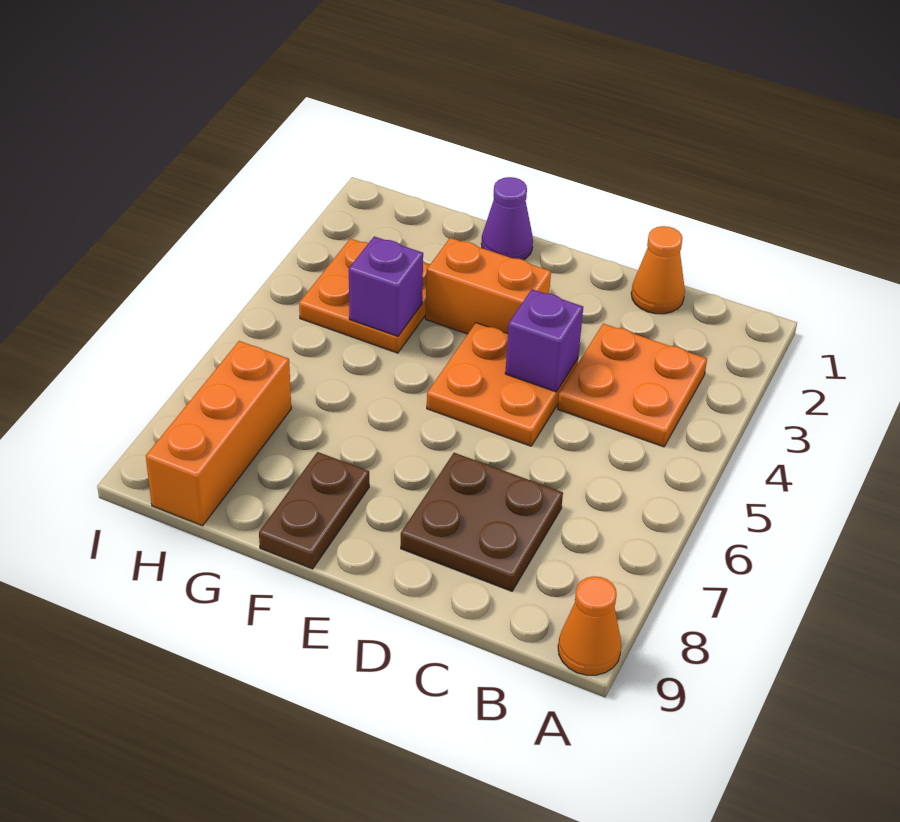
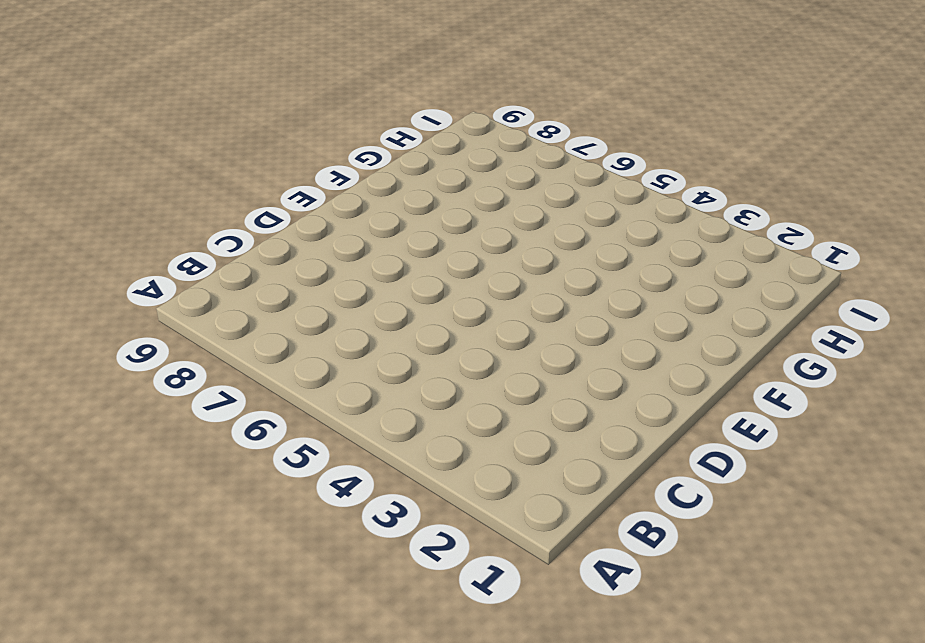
none -> orange cone A9 level 1
none -> orange plate B3:C4 level 1
none -> orange cone C1 level 1

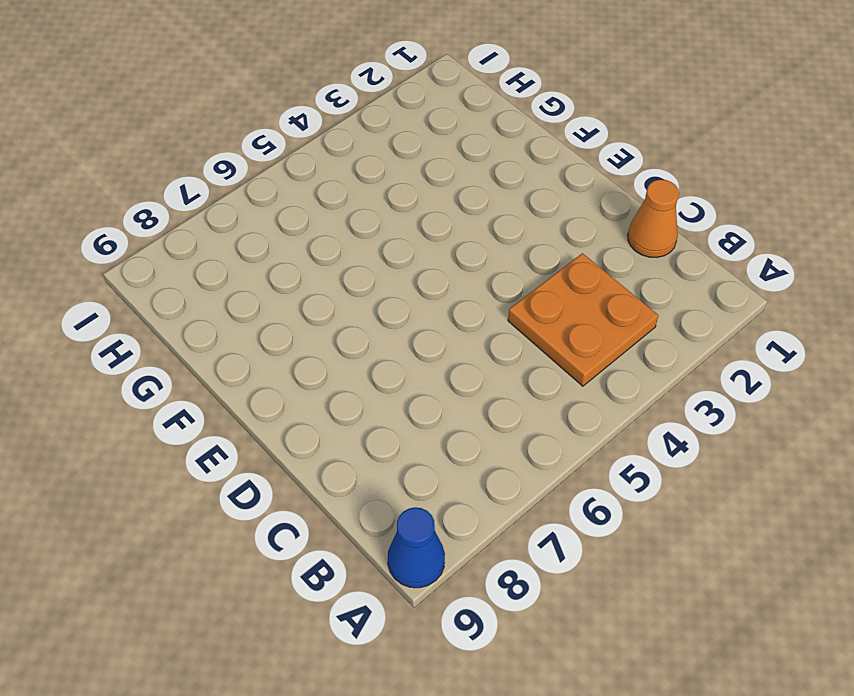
blue cone A9 level 1 -> orange cone A9 level 1
none -> brown plate C7:D8 level 1
none -> orange plate D4:E5 level 1
none -> orange brick E3:F3 level 1

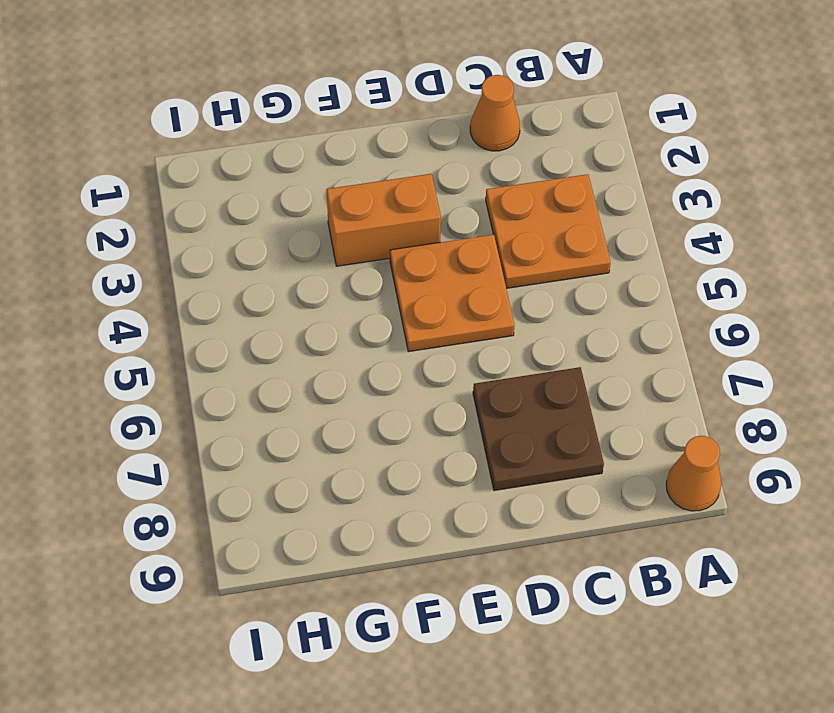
none -> purple cone F1 level 1
none -> brown plate F8:F9 level 1
none -> orange plate G3:H4 level 1

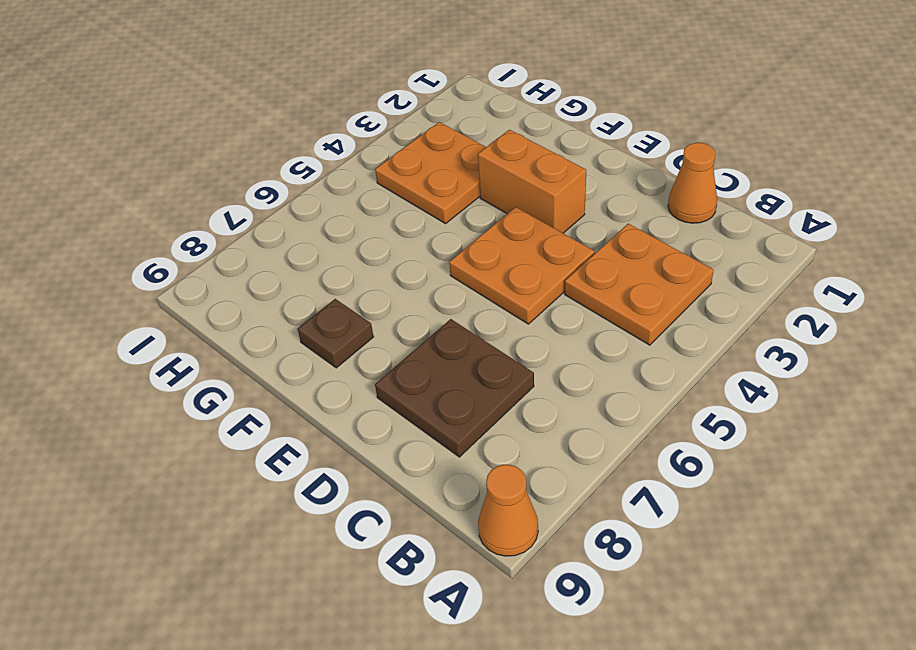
brown plate F8 level 1 -> brown plate F8:F9 level 1
none -> purple cone F1 level 1
none -> orange brick H7:H9 level 1
none -> purple brick D4 level 2

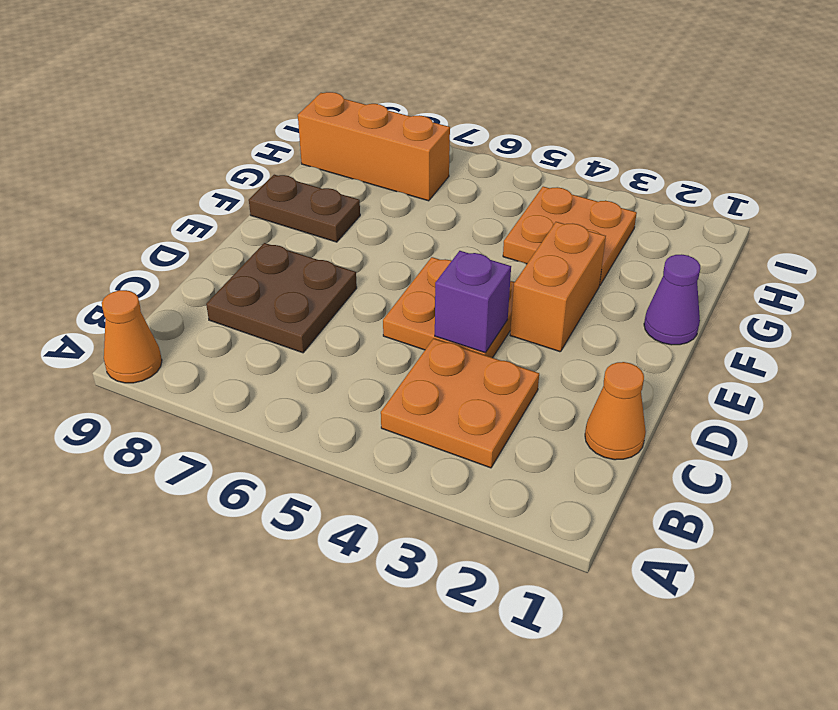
none -> purple brick G4 level 2

